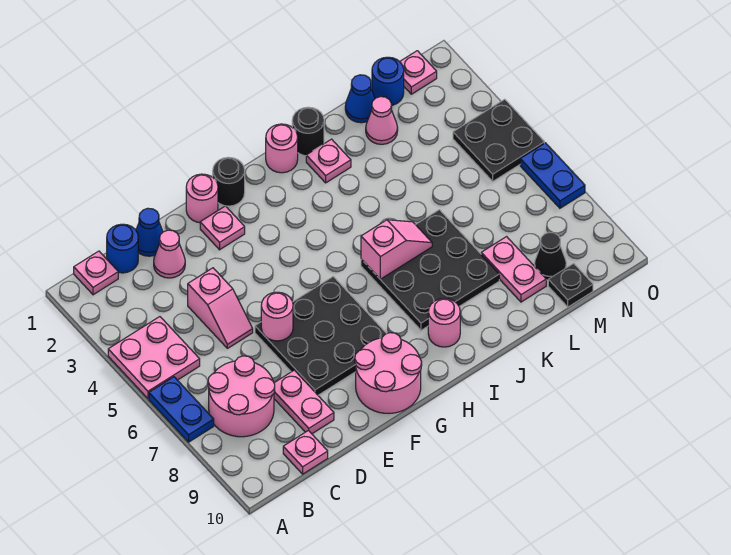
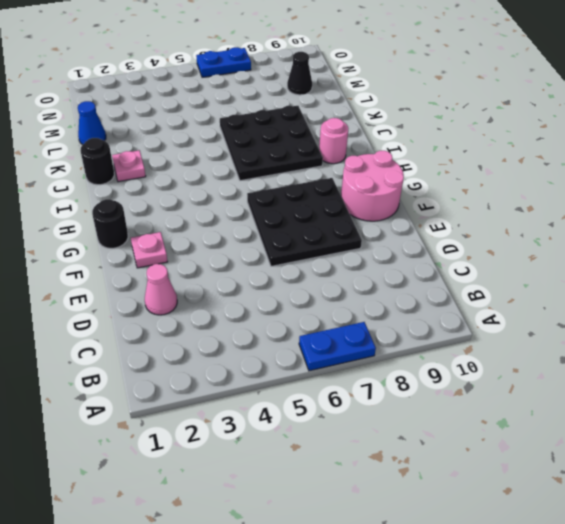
none -> pink plate A4:B5 level 1
none -> pink plate B1 level 1
none -> pink round brick B7:C8 level 1
none -> blue round brick C1 level 1

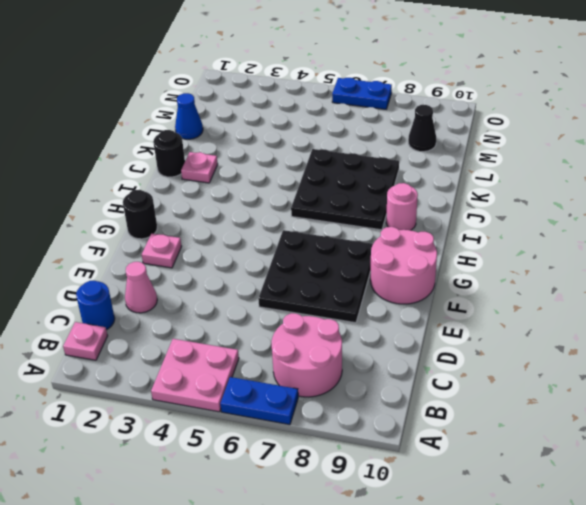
none -> pink plate C10 level 1
none -> blue cone D1 level 1
none -> pink slope D4:D5 level 1 top 4
none -> pink plate D8:D9 level 1

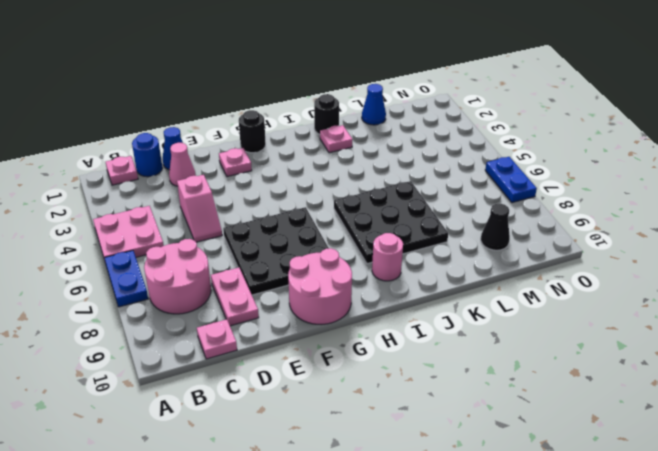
none -> pink round brick F1 level 1
none -> pink round brick I1 level 1
none -> pink cone L2 level 1
none -> pink plate L8:L9 level 1

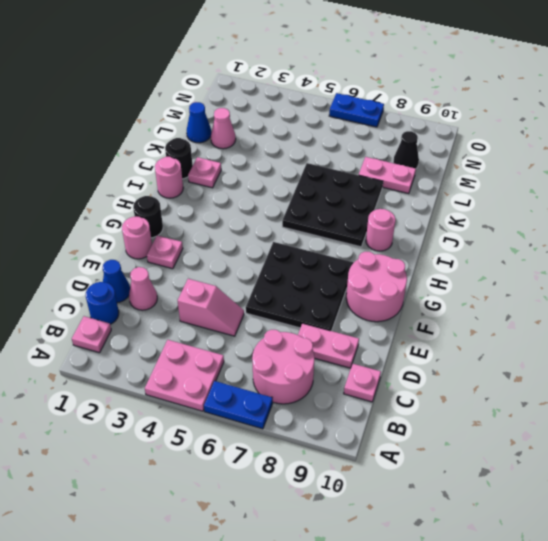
none -> blue round brick M1 level 1
none -> black plate M10 level 1
none -> pink plate N1 level 1
none -> black plate N4:O5 level 1

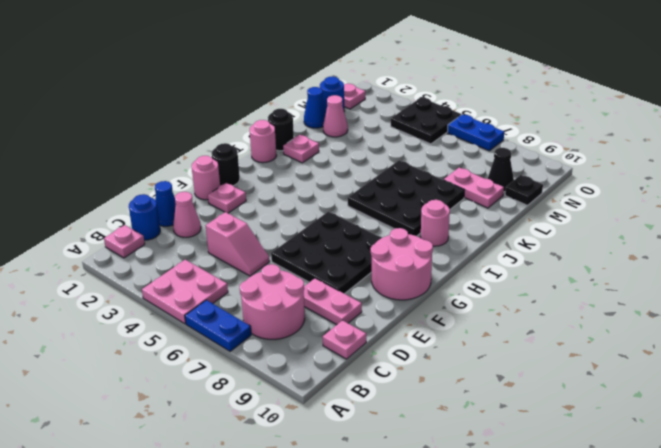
none -> pink round brick E6 level 2
none -> pink slope I6:J6 level 2 top I

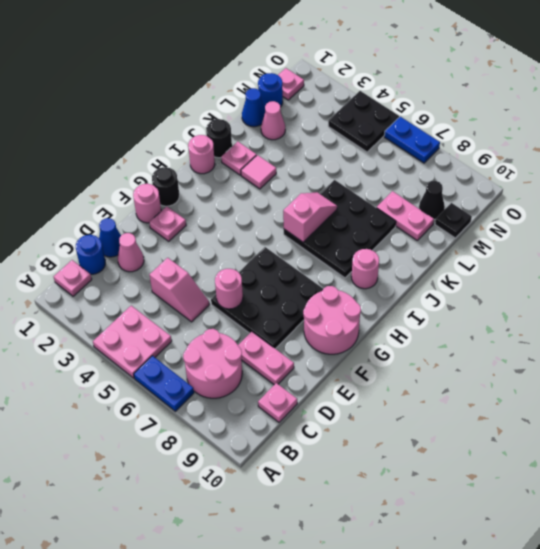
pink tile J3 level 1 -> none

